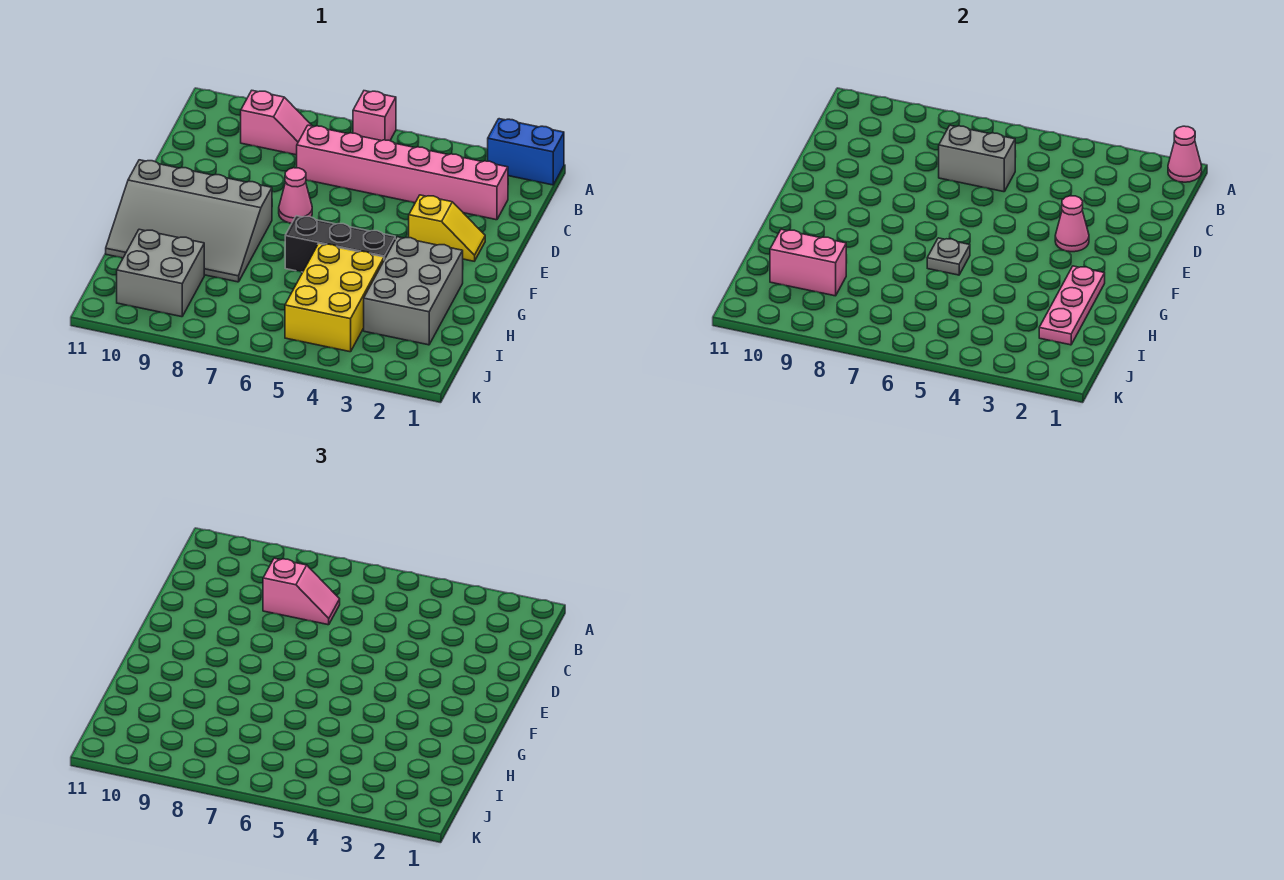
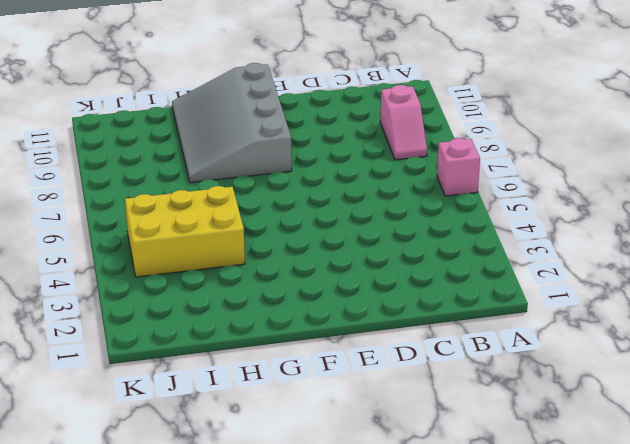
none -> blue brick A1:A2 level 1
none -> pink brick C2:C7 level 1
none -> yellow slope E2:E3 level 1 top 3

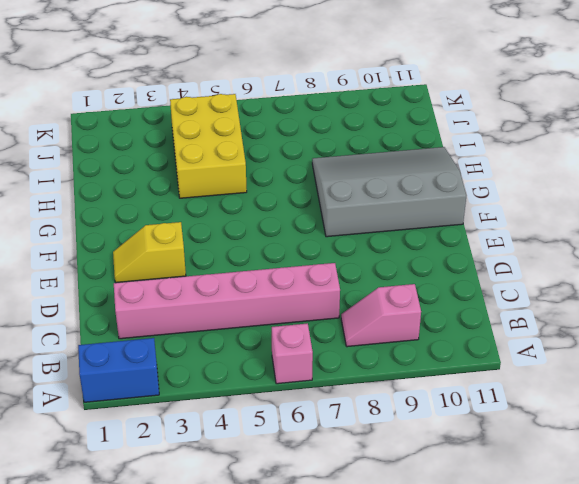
none -> pink cone E7 level 1
none -> grey brick G2:I3 level 1
none -> black brick G4:G6 level 1

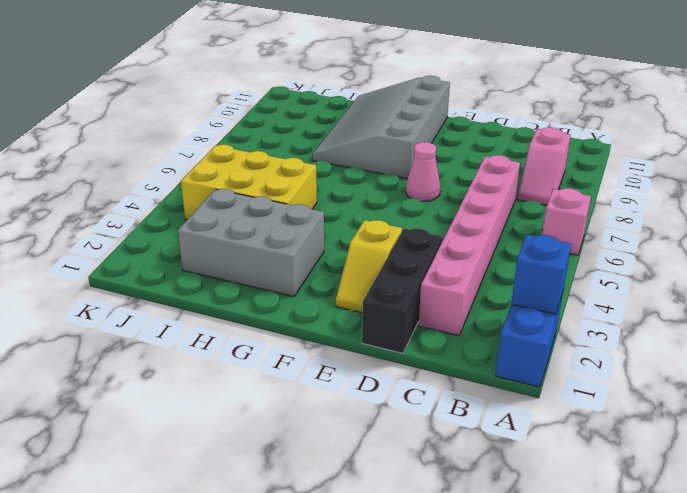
blue brick A2 level 2 -> none
black brick D1:D3 level 1 -> black brick G4:G6 level 1
none -> grey brick I9:J10 level 1
none -> pink cone A1 level 2
none -> grey brick C6:C7 level 2

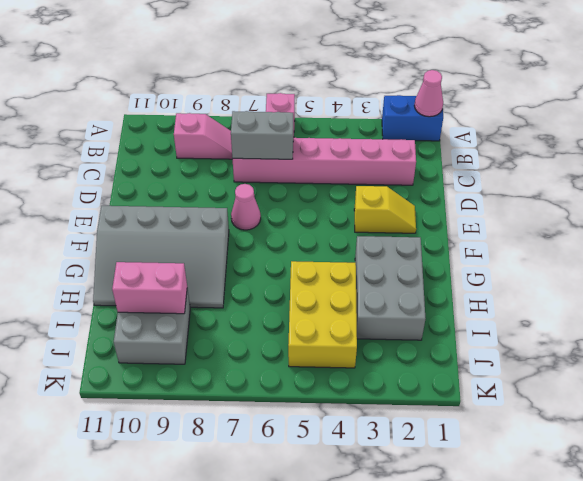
none -> black brick G4:G6 level 1
none -> pink cone E3 level 2
none -> pink plate G2:I2 level 2

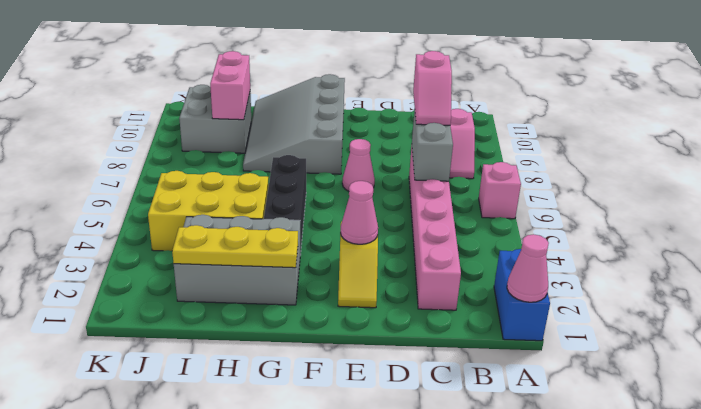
yellow plate G2:I2 level 2 -> pink plate G2:I2 level 2
none -> grey plate G6 level 2

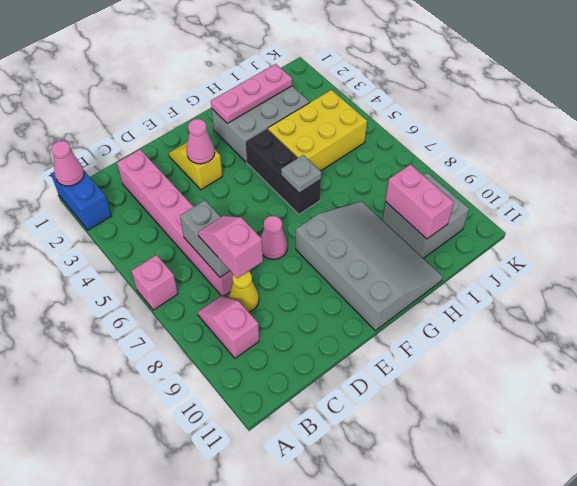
yellow cone C8 level 1 -> none

